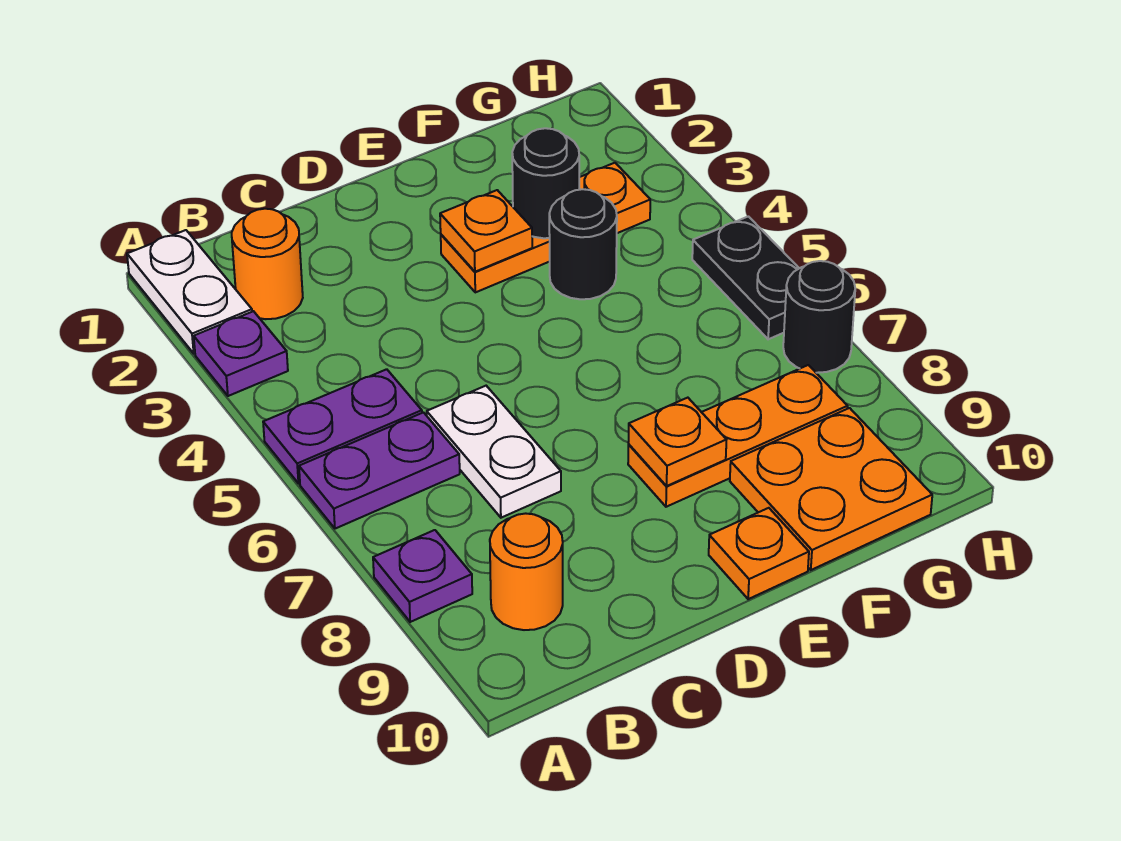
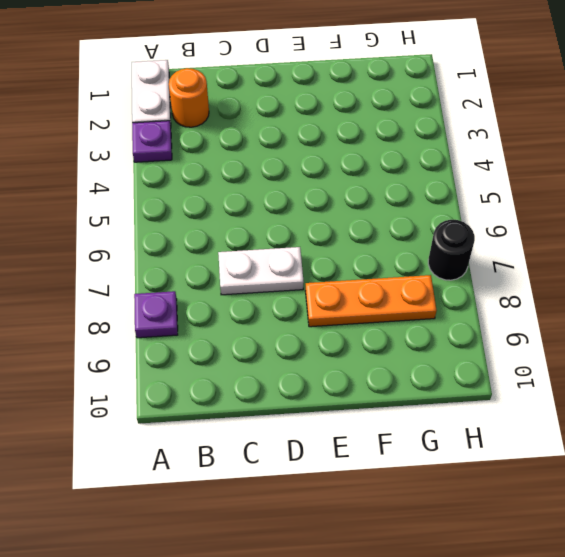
white plate C7:D7 level 1 -> white plate C6:C7 level 1
none -> purple plate A5:B5 level 1
none -> purple plate A6:B6 level 1
none -> orange round brick B9 level 1

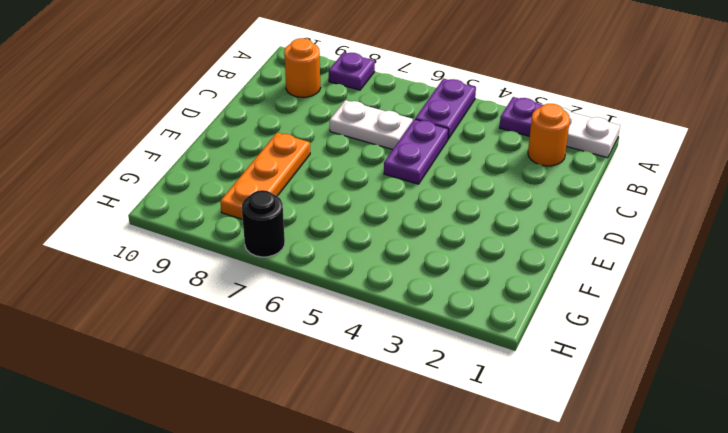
purple plate C5:D5 level 1 -> purple plate A6:B6 level 1
none -> orange plate E3:G3 level 1
none -> orange plate E10 level 1
none -> black round brick F4 level 1

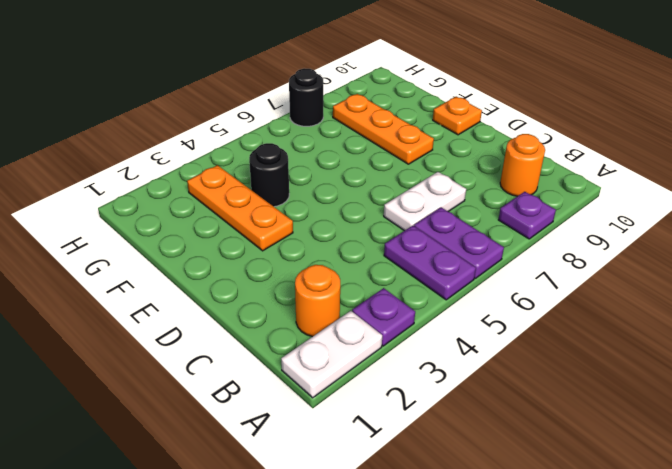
none -> orange plate F9:G10 level 1
none -> black plate H5:H6 level 1
none -> orange plate E3 level 2

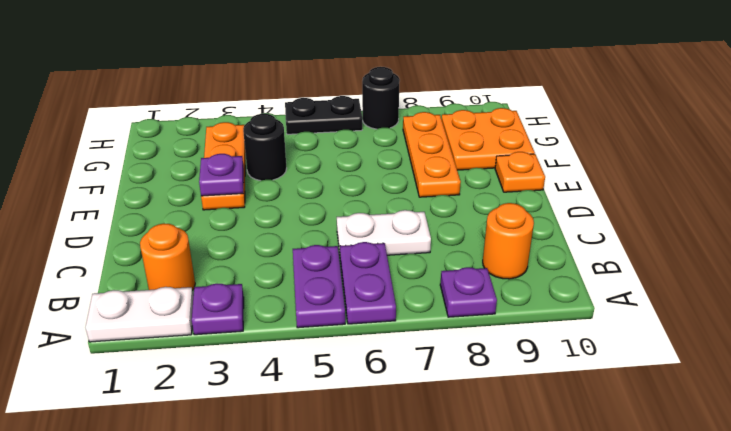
purple plate E3 level 2 -> orange plate E3 level 2
none -> orange plate E8 level 2
none -> black round brick F3 level 2

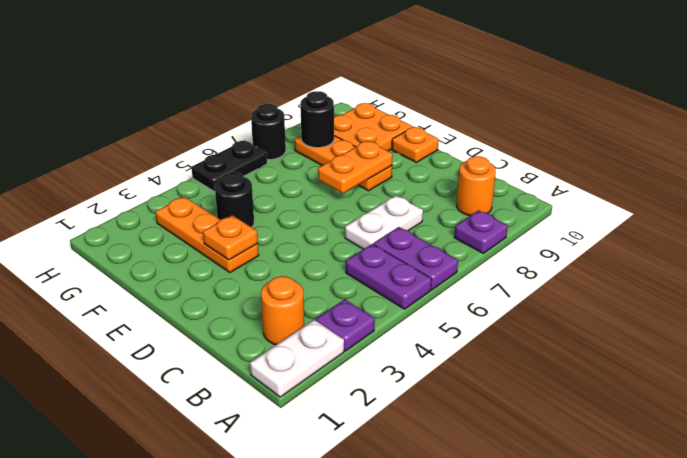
orange plate E7:E8 level 2 -> orange plate E8 level 2
black round brick G8 level 2 -> black round brick F3 level 2

